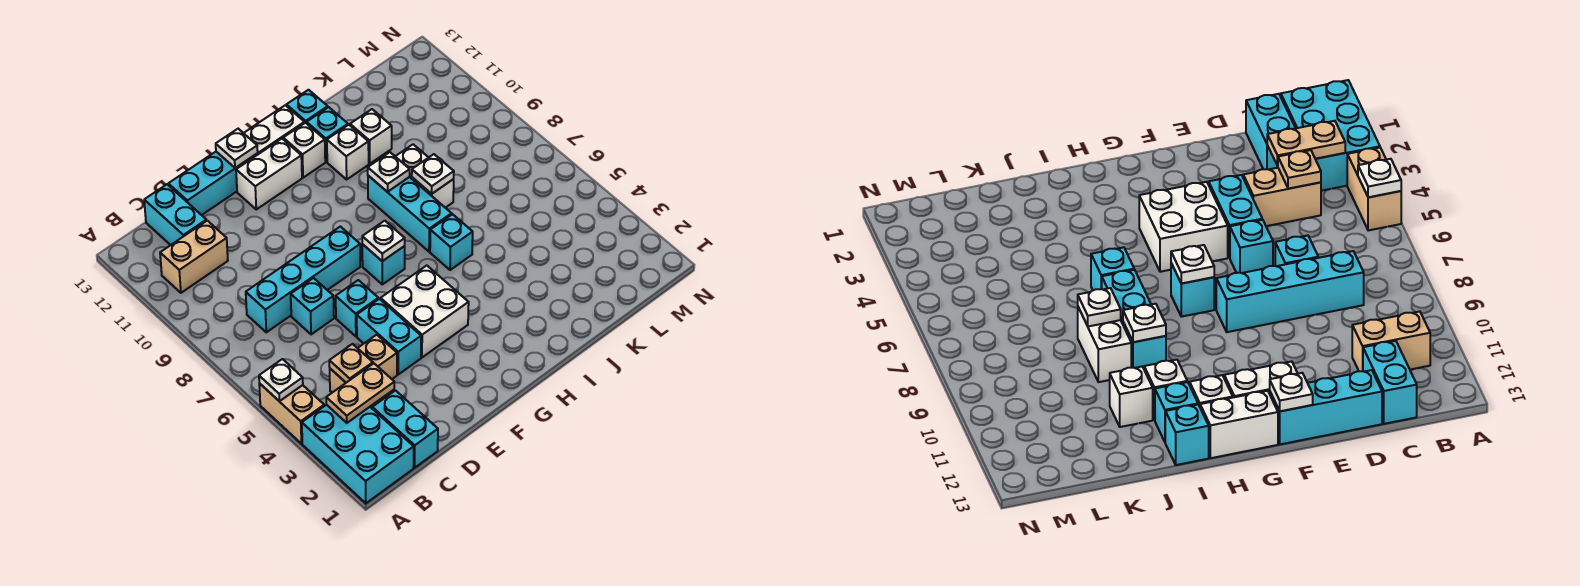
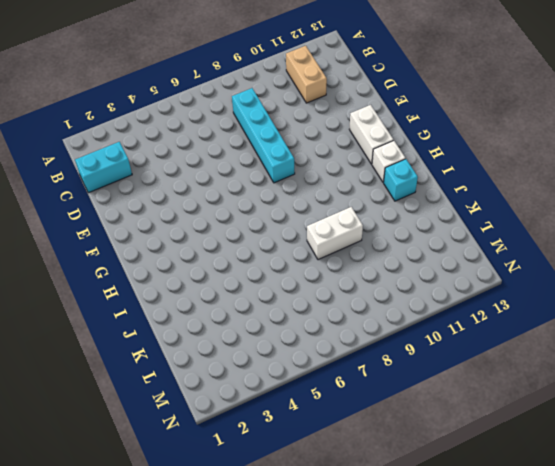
none -> cyan brick A1:B3 level 1
none -> tan brick A4:A5 level 1
none -> tan brick C4:D4 level 1
none -> cyan brick C12:C13 level 1

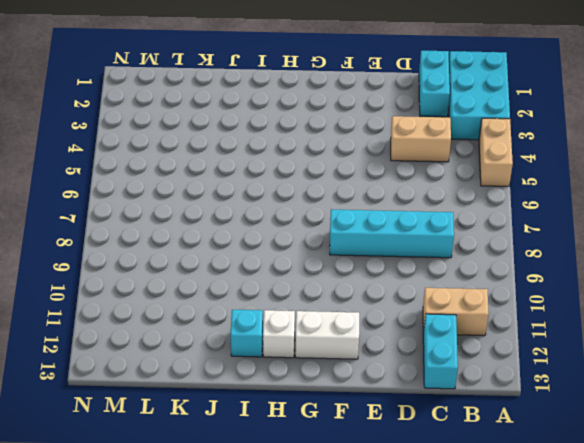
none -> cyan brick D7 level 1
none -> cyan brick D13:F13 level 1
none -> cyan brick E4:E5 level 1
none -> cyan brick E6 level 1

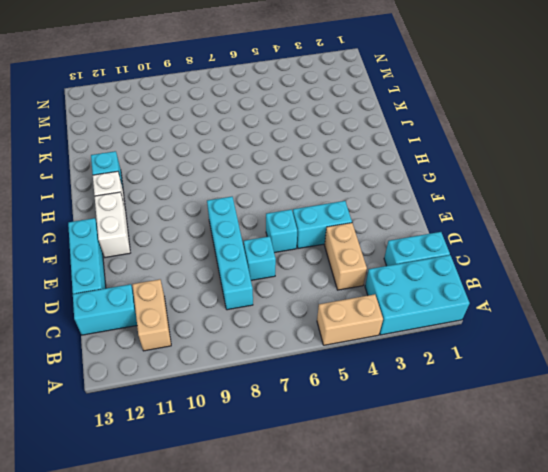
none -> white brick F4:G5 level 1
none -> cyan brick G7 level 1
none -> white brick G13:H13 level 1
none -> cyan brick I6 level 1

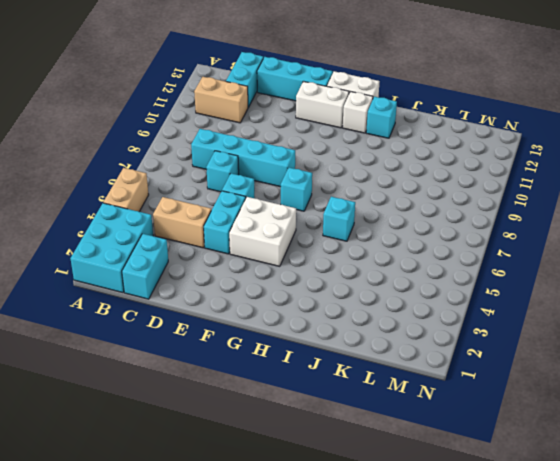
none -> cyan brick I7:I9 level 1
none -> white brick I11 level 1
none -> cyan brick I13 level 1
none -> white brick J8:J9 level 1

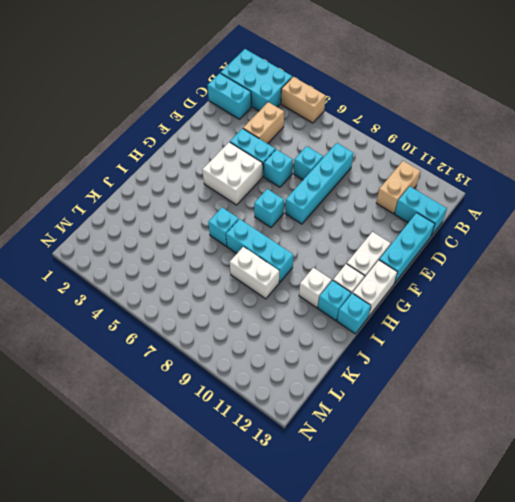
none -> white brick J11 level 1
none -> white plate A5 level 2
none -> tan plate B3:C3 level 2
none -> tan plate C4 level 2

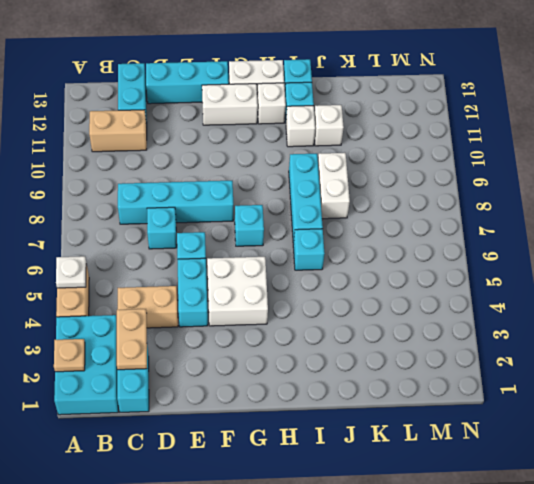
tan plate A2 level 2 -> tan plate C4 level 2
tan plate C2:C3 level 2 -> tan plate B3:C3 level 2
none -> white plate F13 level 2
none -> white plate G7 level 2
none -> white plate I9 level 2
none -> white plate J8 level 2

